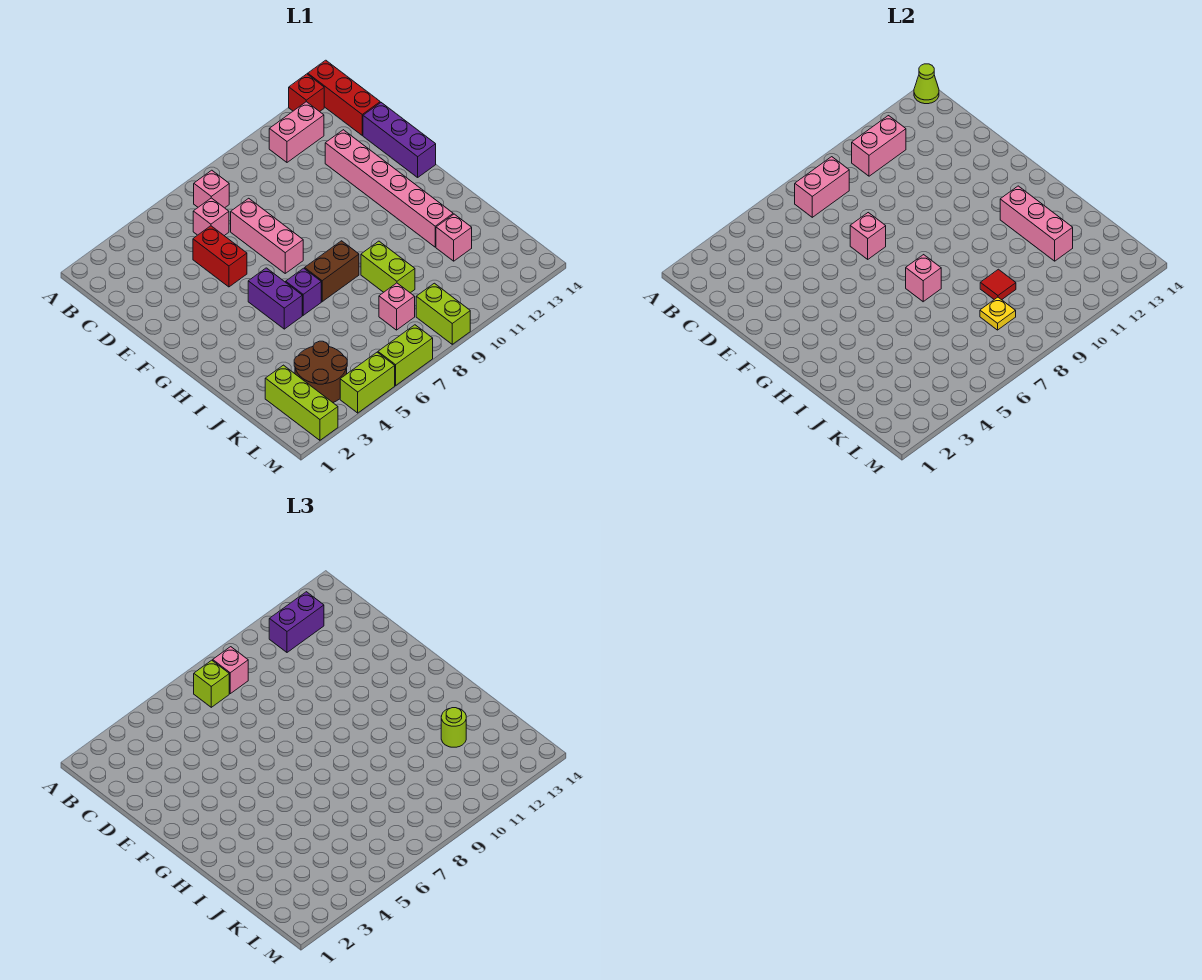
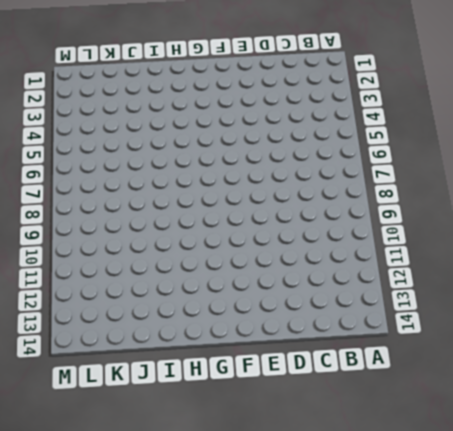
none -> red brick A13 level 1
none -> red brick A14:C14 level 1
none -> pink brick B7 level 1
none -> pink brick B11:B12 level 1

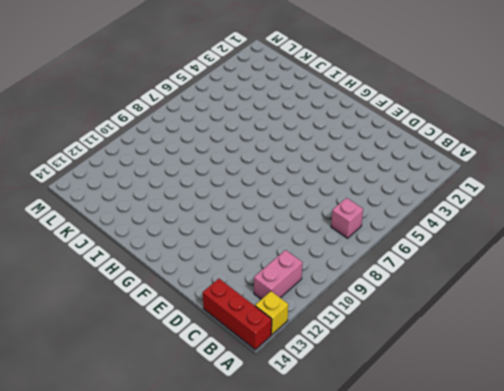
yellow brick A13 level 1 -> red brick A13 level 1
none -> pink brick C6 level 1
none -> red brick D5:E5 level 1
none -> pink brick D7:F7 level 1
none -> pink brick D12:I12 level 1

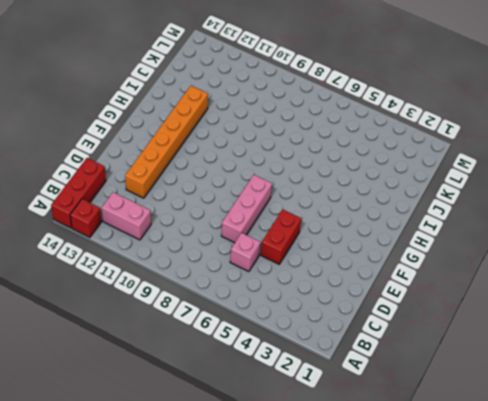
orange brick D12:I12 level 1 -> pink brick D12:I12 level 1
none -> pink brick B7 level 1
none -> purple brick D14:F14 level 1
none -> purple brick G5:H5 level 1
none -> purple brick H6 level 1

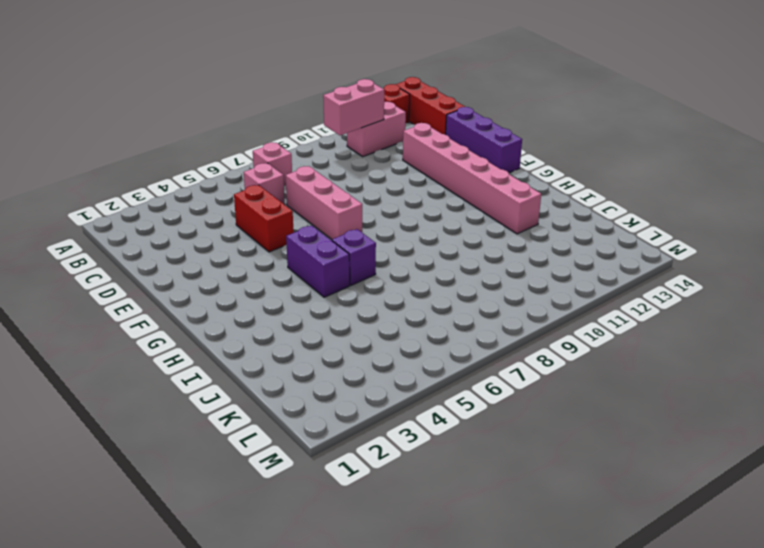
none -> brown brick H7:H8 level 1
none -> lime brick I9:J9 level 1
none -> pink brick J12 level 1
none -> lime brick K2:M2 level 1

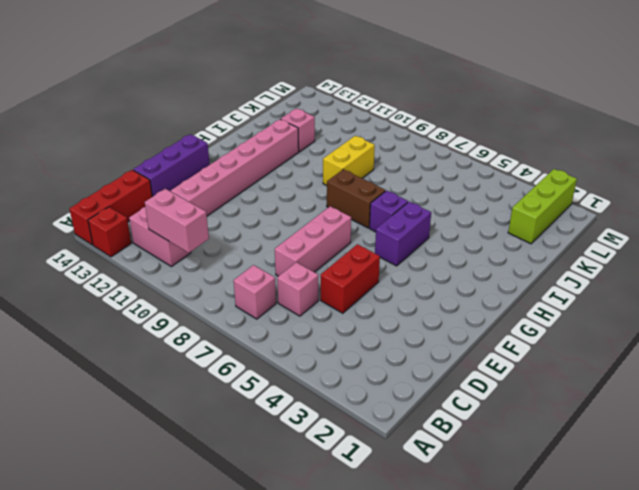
yellow brick I9:J9 level 1 -> lime brick I9:J9 level 1
none -> brown round brick K3:L4 level 1
none -> pink brick K8 level 1
none -> lime brick L9:M9 level 1
none -> lime brick M4:M5 level 1

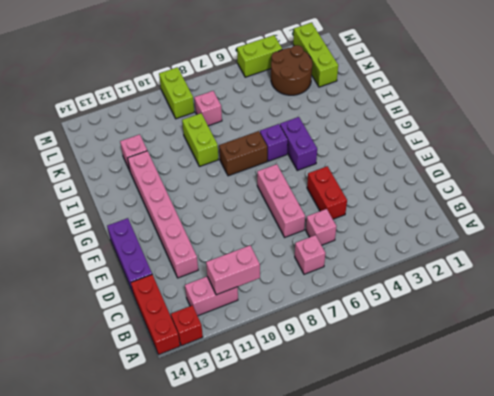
none -> lime brick M6:M7 level 1
none -> lime cone A14 level 2
none -> pink brick B7:B8 level 2
none -> pink brick E7 level 2

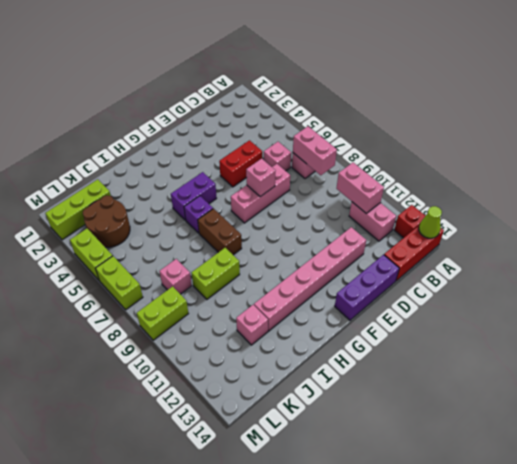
none -> pink brick H7 level 2
none -> pink brick H12:J12 level 2
none -> red tile J9 level 2
none -> yellow plate K8 level 2

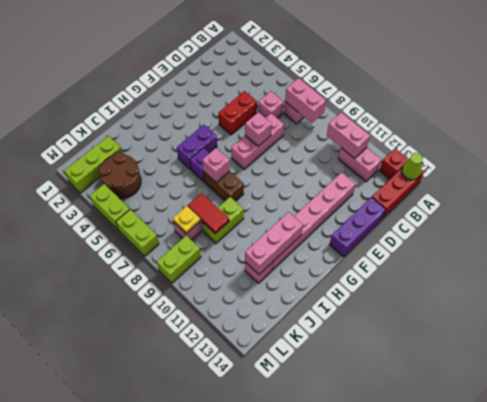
red tile J8:J9 level 2 -> red tile J9 level 2
none -> lime brick B7 level 3
none -> pink brick B8 level 3
none -> purple brick B11:B12 level 3
none -> lime round brick J12 level 3

